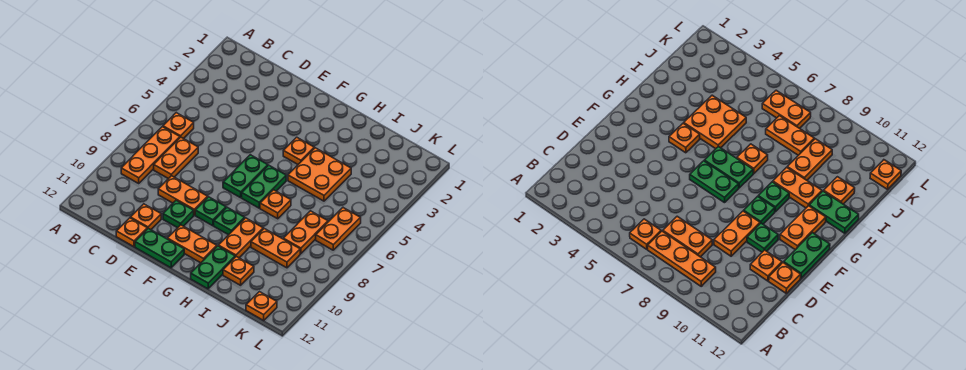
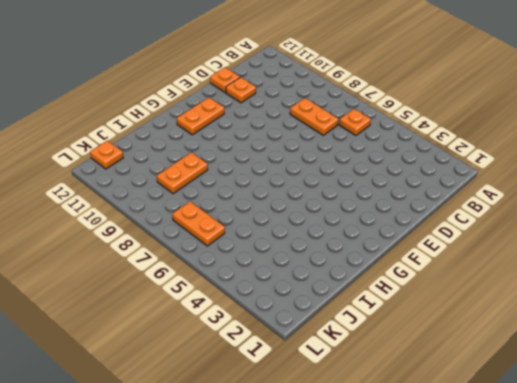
none -> orange plate B7:B9 level 1
none -> orange plate D9:E9 level 1
none -> green plate E10 level 1

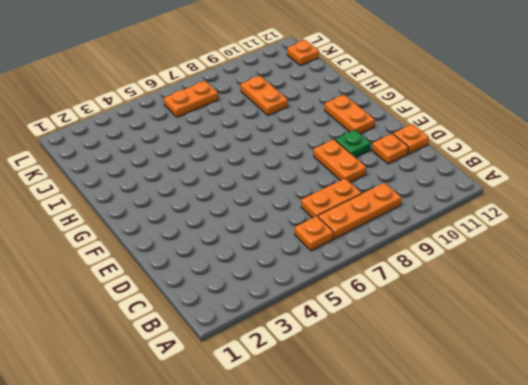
none -> green plate E12:F12 level 1
none -> green plate F6:F7 level 1
none -> green plate F9 level 1

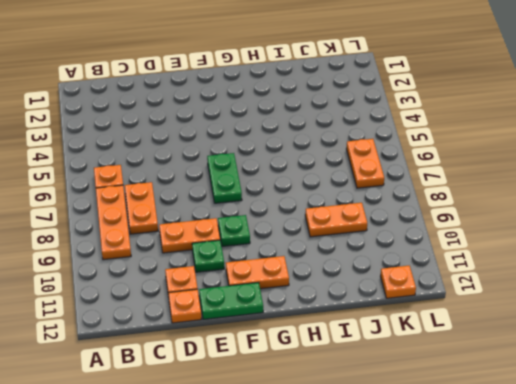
none -> orange plate G4 level 1
none -> green plate G6:G7 level 1
none -> green plate G9 level 1

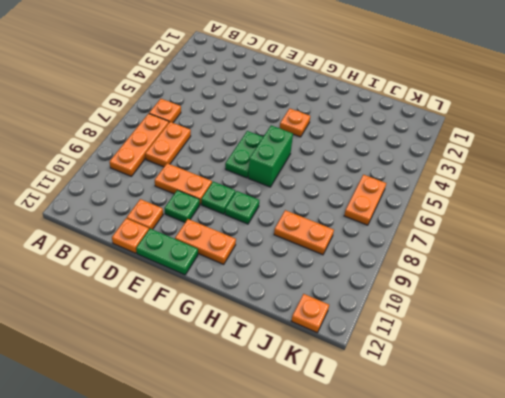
green brick G6:G7 level 1 -> green plate G6:G7 level 1
none -> orange plate H4:I5 level 1
none -> orange plate H7 level 1
none -> orange plate H9:H10 level 1

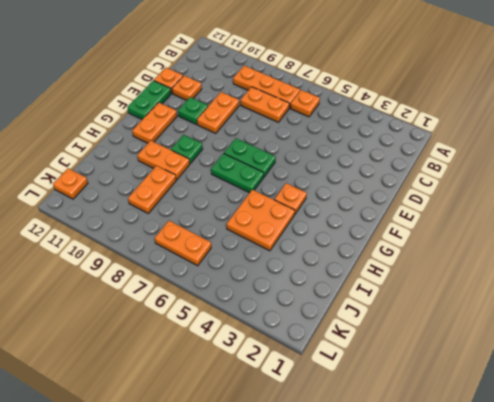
none -> green plate F9 level 1
none -> orange plate H7 level 1
none -> green plate H11:H12 level 1

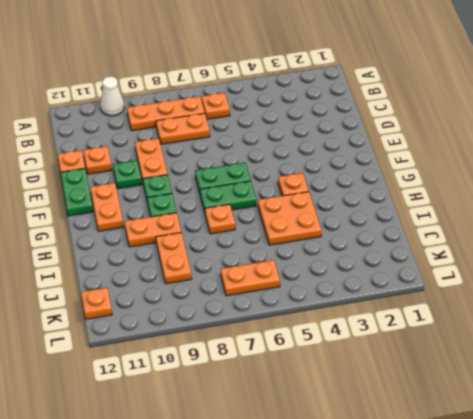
white cone A10 level 1 -> none
none -> green plate H11:H12 level 1
none -> orange plate I11 level 1
none -> orange plate J7:J8 level 1

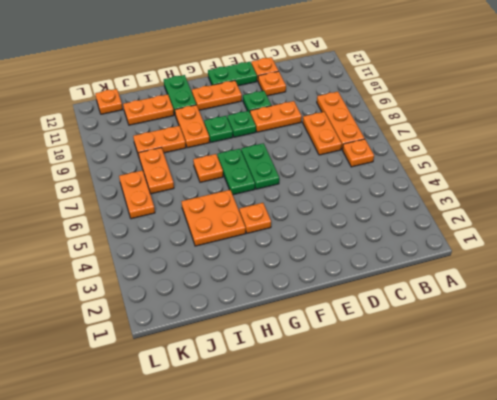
orange plate I11:J11 level 1 -> orange plate I11 level 1

